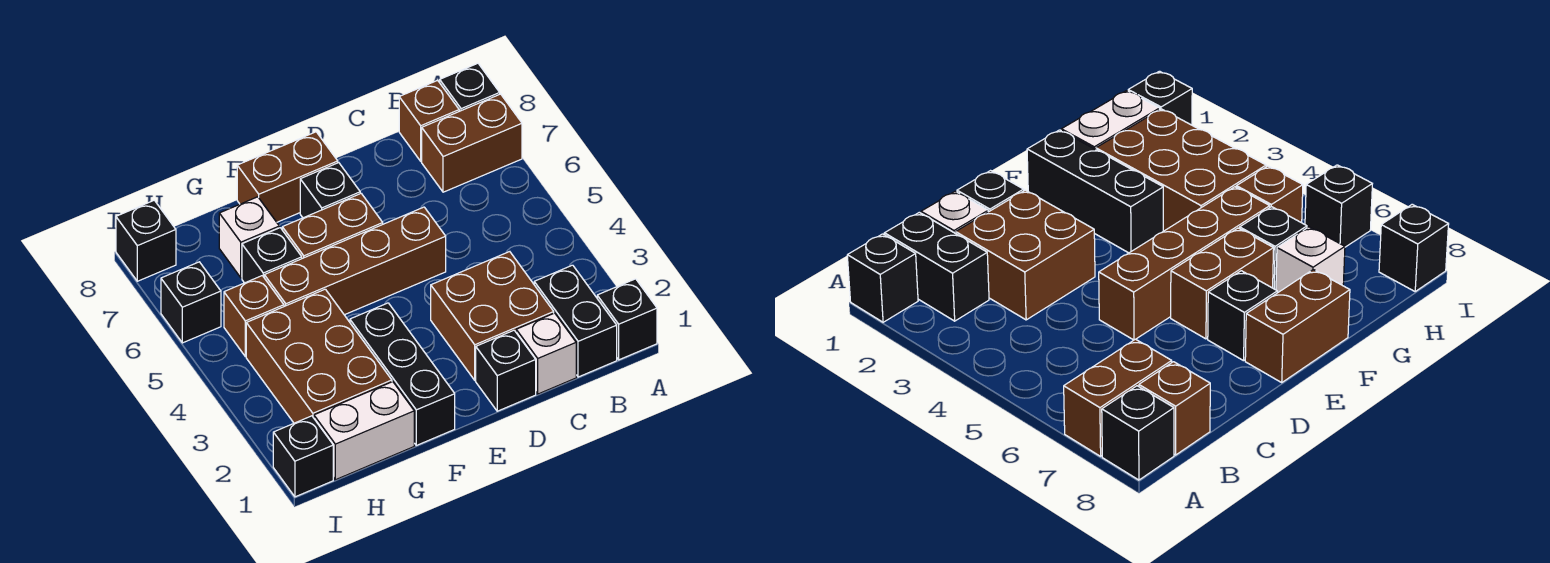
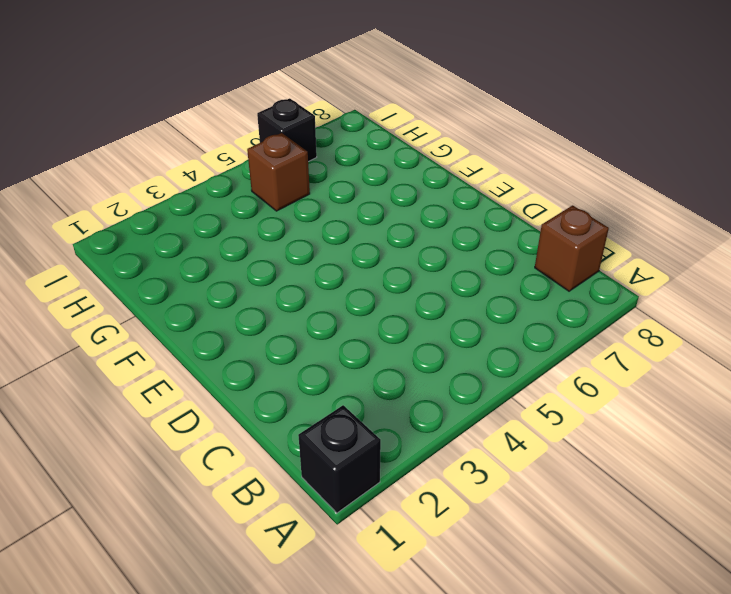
none -> brown brick A7:B7 level 1
none -> black brick A8 level 1
none -> black brick B1:B2 level 1

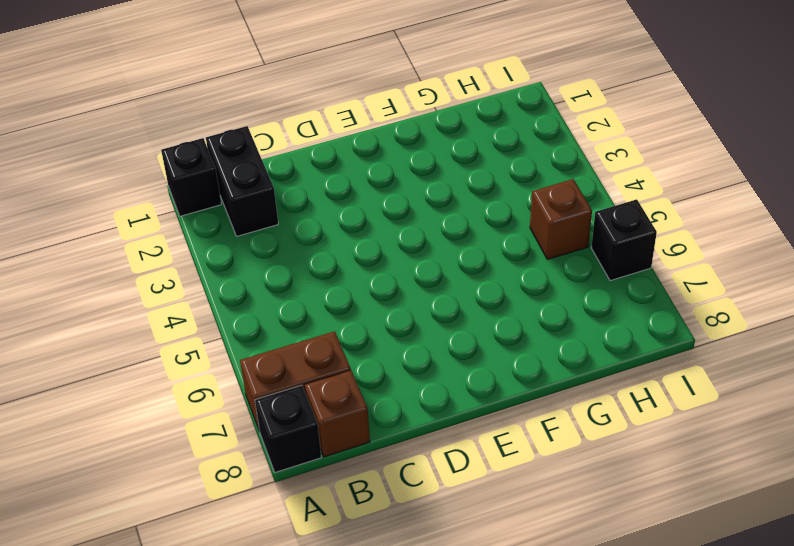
none -> white brick C1 level 1
none -> brown brick C2:D3 level 1
none -> black brick D1 level 1

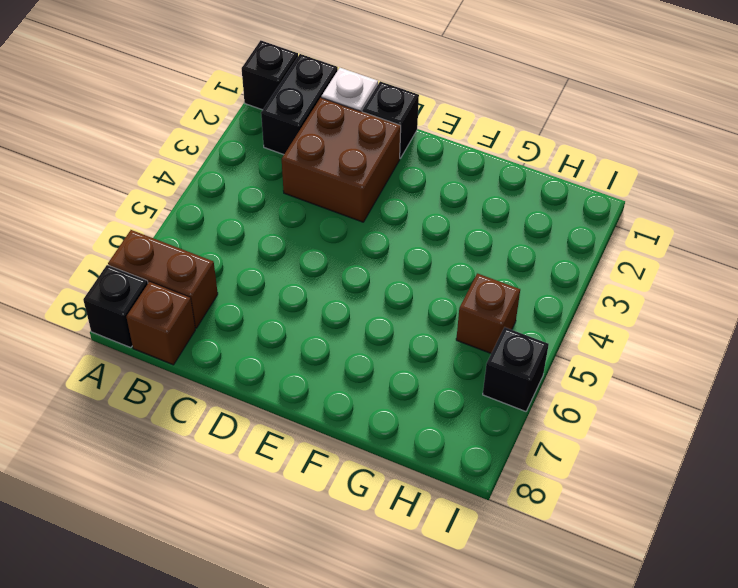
none -> brown brick D5:G5 level 1
none -> brown brick E6:F6 level 1
none -> black brick E7 level 1

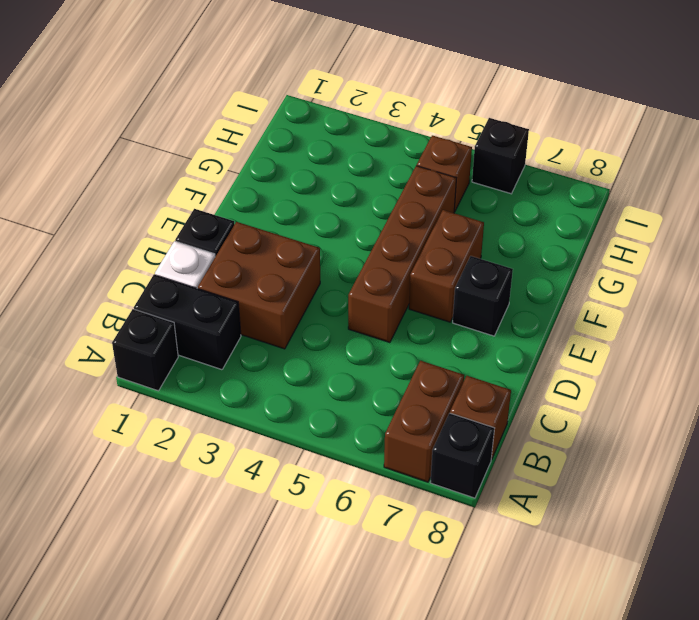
none -> brown brick E8:F8 level 1
none -> black brick F1:F3 level 1
none -> white brick G1:H1 level 1

